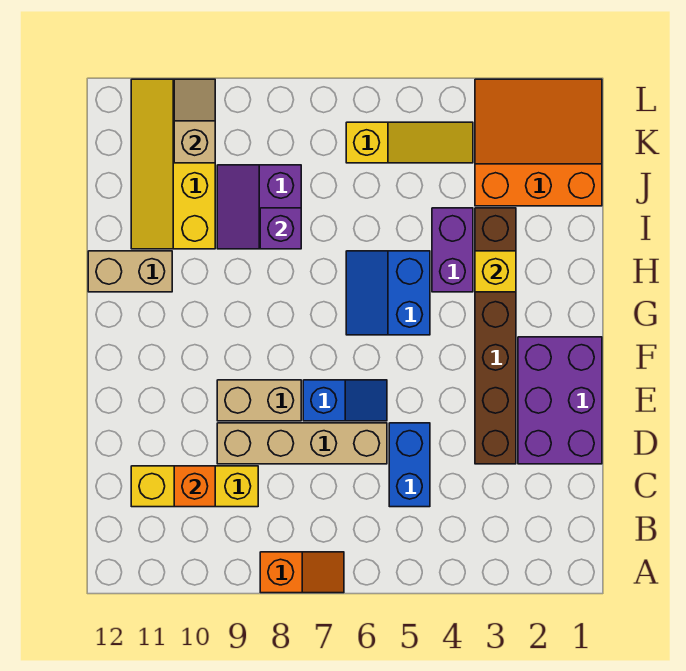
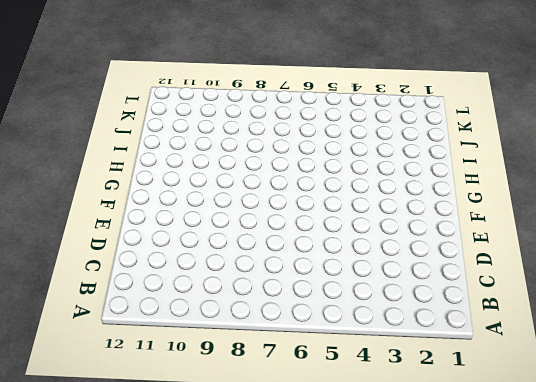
none -> orange slope A7:A8 level 1 top 8
none -> blue brick C5:D5 level 1
none -> yellow brick C9:C11 level 1

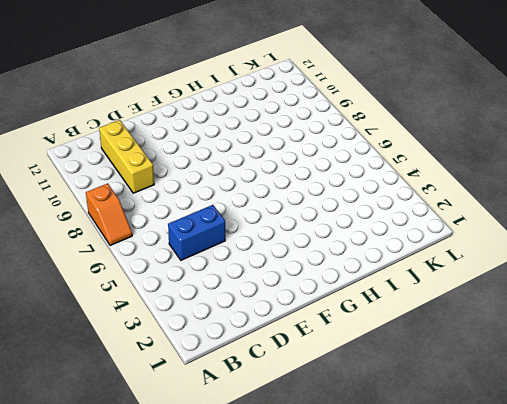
none -> purple brick D1:F2 level 1
none -> brown brick D3:I3 level 1
none -> tan brick D6:D9 level 1

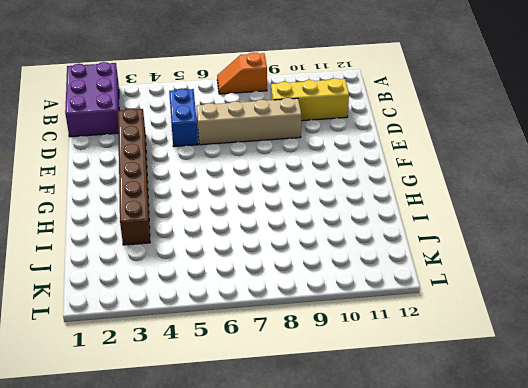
purple brick A1:C2 level 1 -> purple brick D1:F2 level 1
none -> blue slope E6:E7 level 1 top 7
none -> tan brick E8:E9 level 1
none -> blue slope G5:H6 level 1 top 5

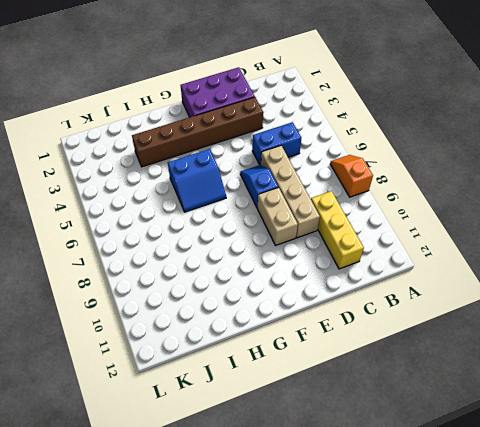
none -> purple brick H4:I4 level 1
none -> tan brick H11:H12 level 1
none -> purple slope I8:J9 level 1 top 8

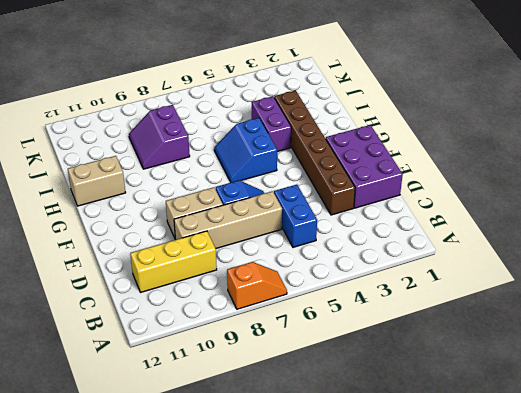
none -> yellow slope I10:L11 level 1 top 10
none -> orange slope J1:L3 level 1 top J
none -> yellow slope K4:K6 level 1 top 6

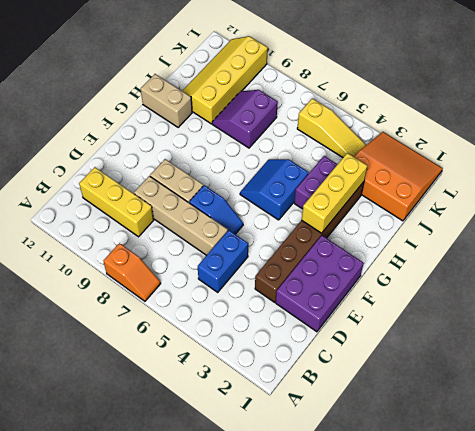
yellow brick G3:I3 level 2 -> yellow brick H3 level 2
none -> orange brick C10 level 2
none -> purple brick I8 level 2
none -> tan slope K10:L10 level 2 top K

